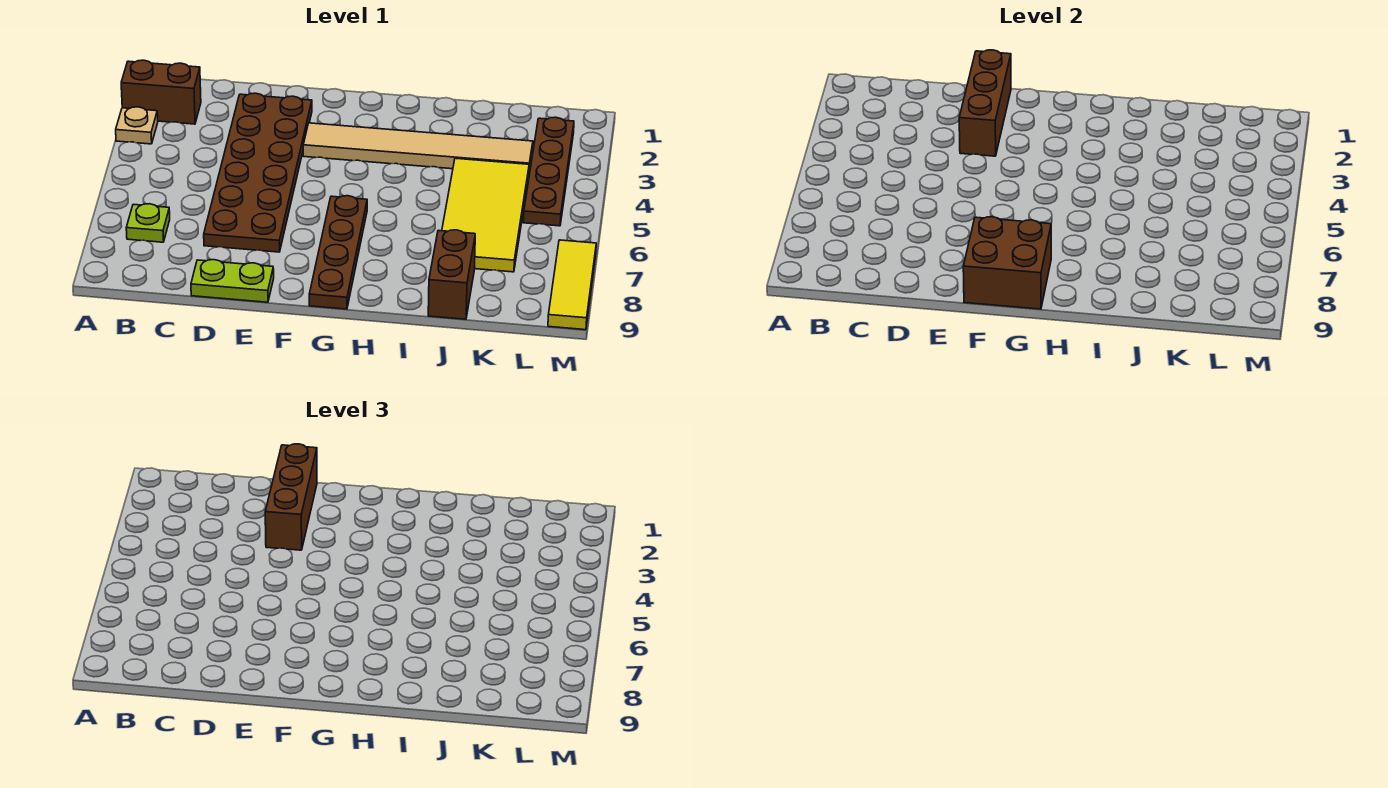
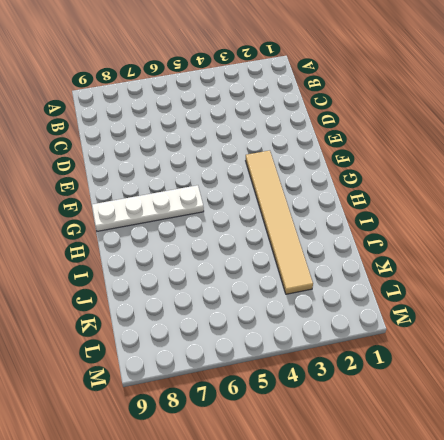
white plate G6:G9 level 1 -> brown plate G6:G9 level 1
none -> brown brick A2:B2 level 1
none -> tan plate A3 level 1
none -> lime plate B7 level 1

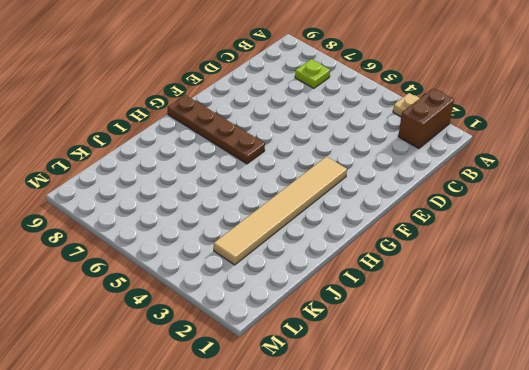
none -> brown plate D2:E7 level 1
none -> lime plate D9:E9 level 1
none -> yellow tile J4:K7 level 1

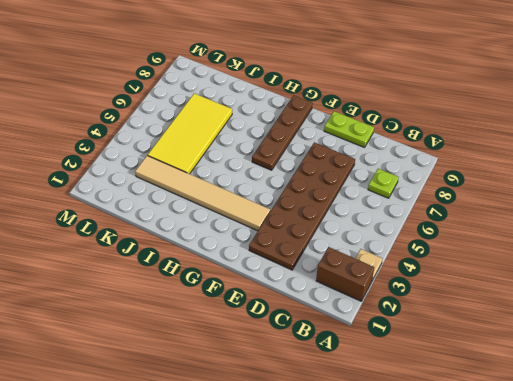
none -> brown brick J8:J9 level 1
none -> brown plate L2:L5 level 1
none -> yellow tile M7:M9 level 1

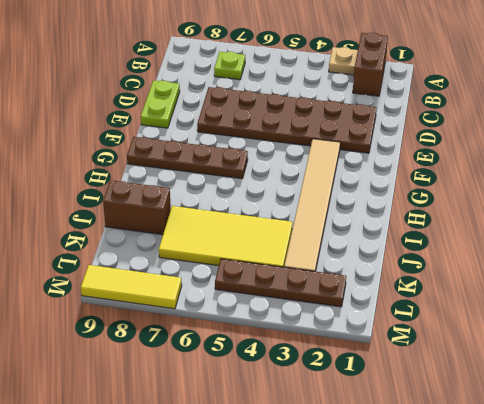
none -> brown brick E1:E3 level 2
none -> brown brick F8:G9 level 2
none -> brown brick E1:E3 level 3

